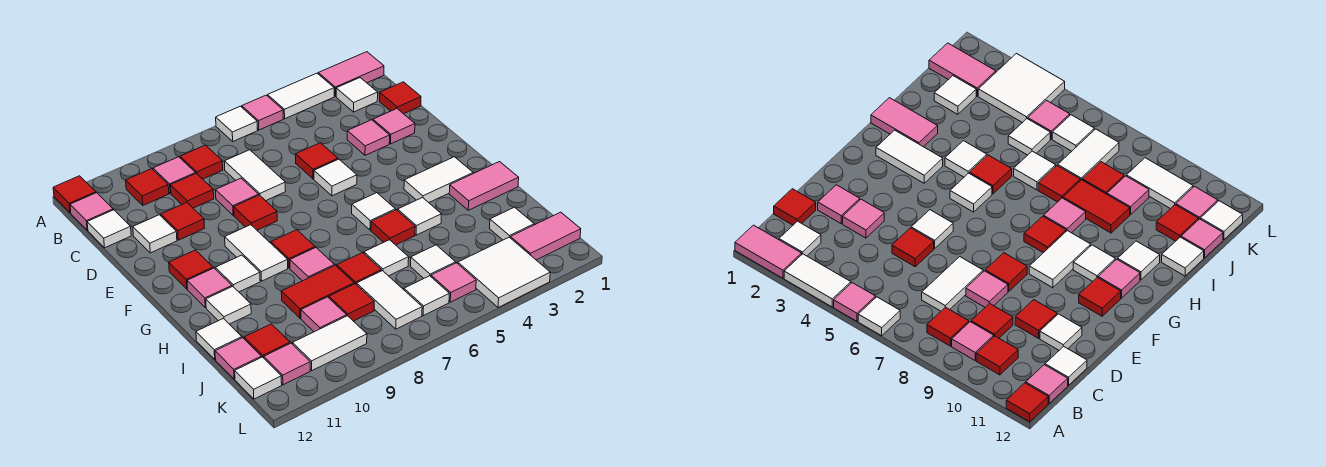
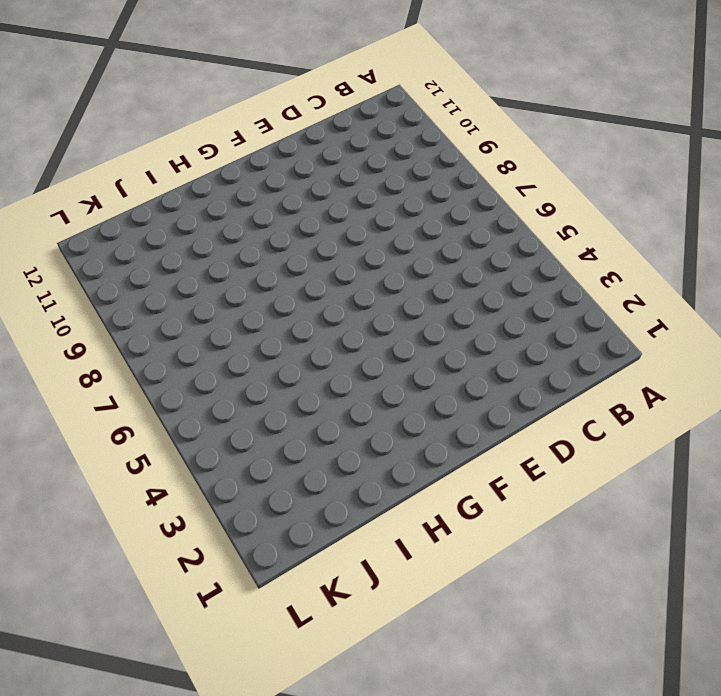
none -> pink tile A1:A2 level 1
none -> white tile A3:A4 level 1
none -> pink tile A5 level 1
none -> white tile A6 level 1

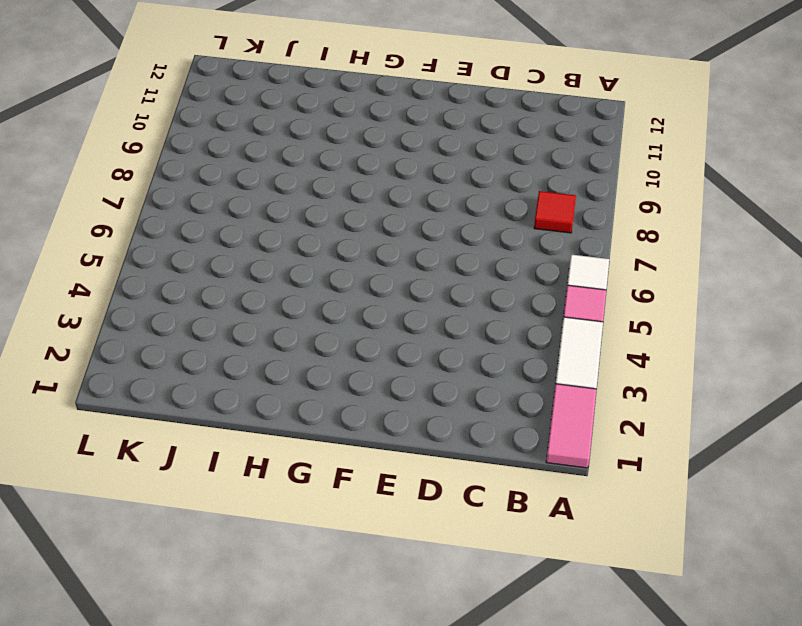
none -> red tile A12 level 1
none -> white tile B2 level 1
none -> pink tile B9 level 1
none -> red tile B10 level 1

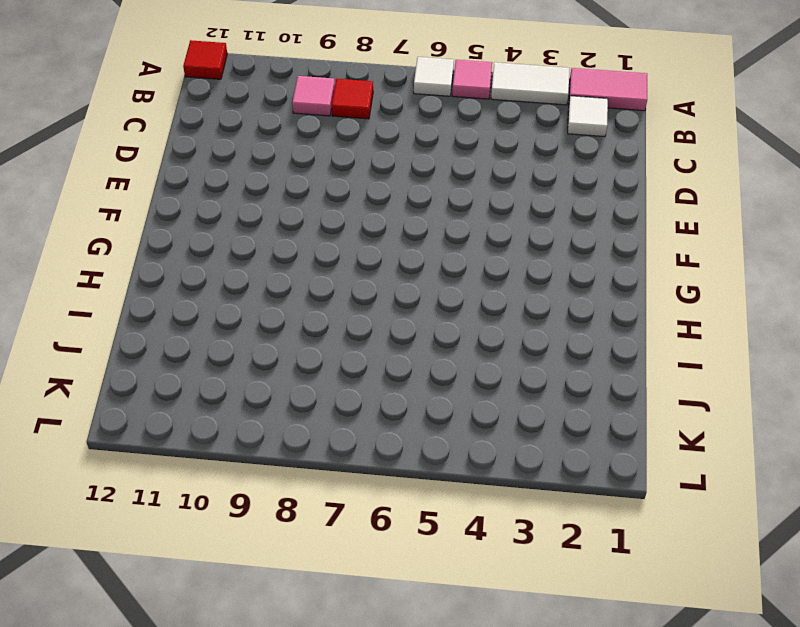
none -> red tile B10 level 1
none -> pink tile B12 level 1
none -> red tile C1 level 1
none -> white tile C7:D7 level 1

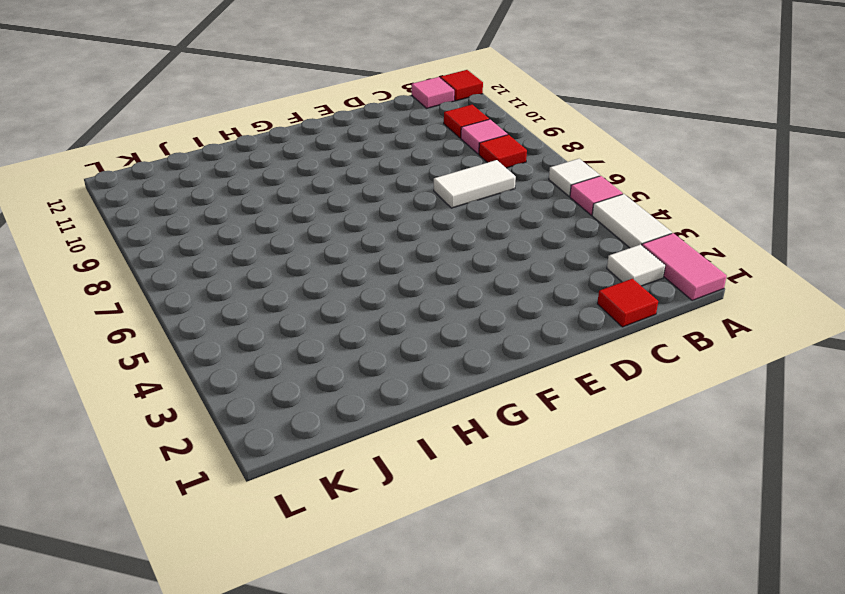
none -> red tile C9 level 1
none -> white tile C12 level 1
none -> pink tile D2 level 1
none -> pink tile D3 level 1

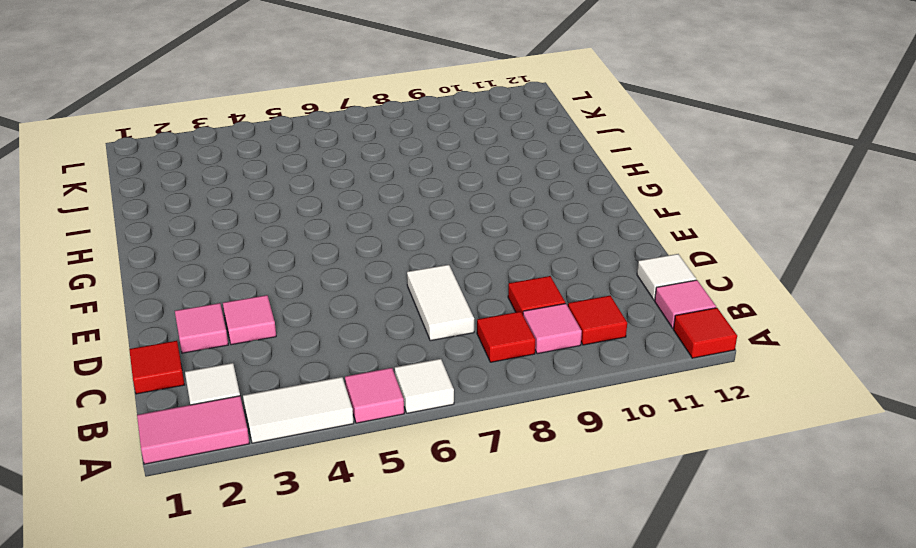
none -> red tile D5 level 1
none -> pink tile D8 level 1
none -> red tile D10 level 1
none -> white tile D11 level 1

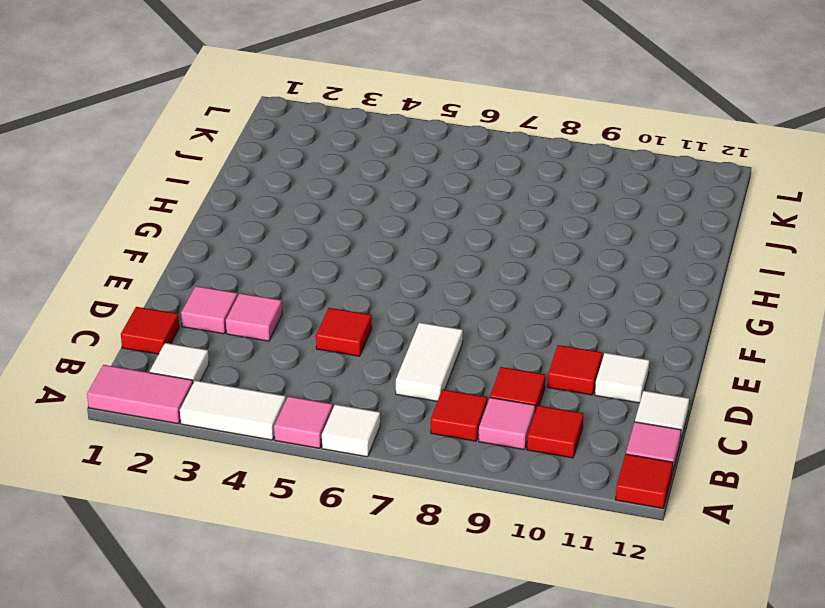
none -> pink tile D8 level 1
none -> white tile E5 level 1
none -> red tile E8 level 1
none -> white tile F9:G9 level 1

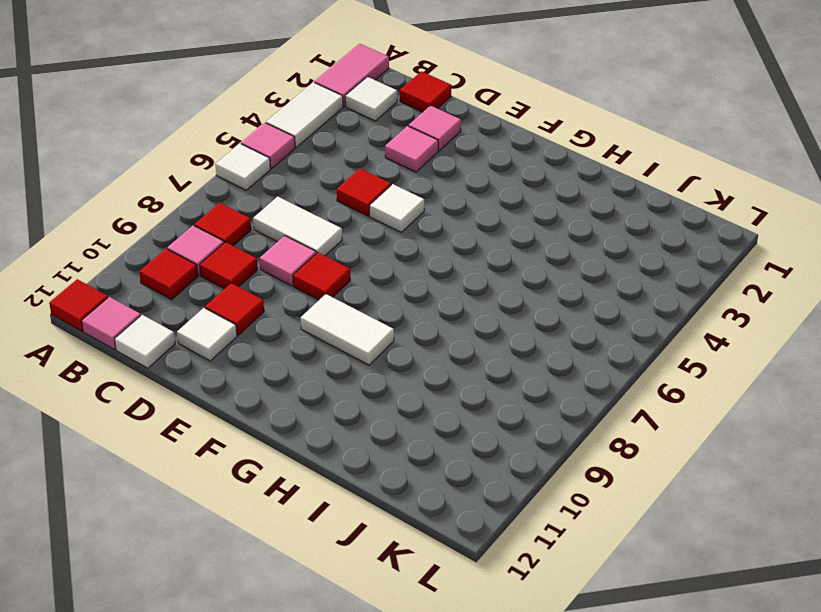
none -> red tile F11 level 1
none -> white tile G2:G3 level 1
none -> white tile G5 level 1
none -> red tile G8 level 1

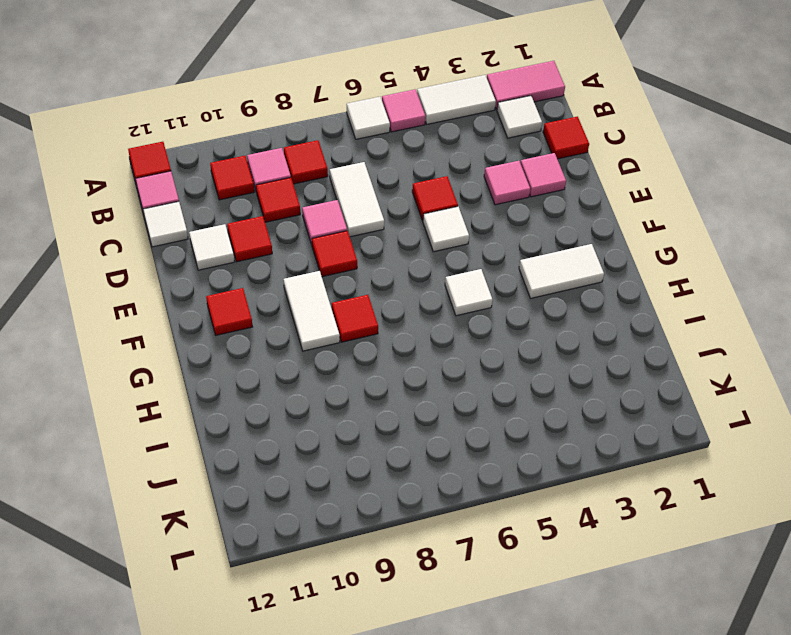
none -> white tile G10 level 1
none -> pink tile G11 level 1
none -> pink tile H1:H2 level 1
none -> white tile H4 level 1

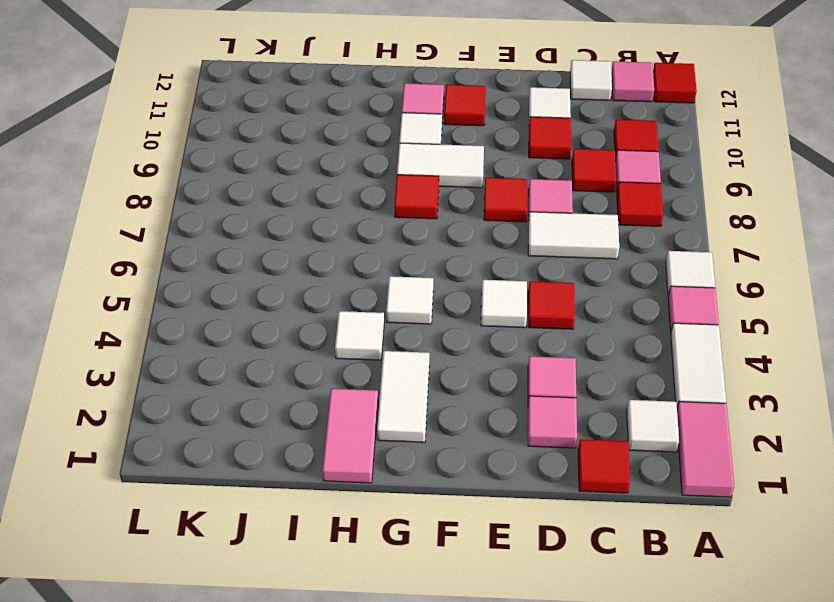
none -> red tile H5 level 1
none -> pink tile H8 level 1
none -> white tile H11 level 1
none -> white tile I6 level 1

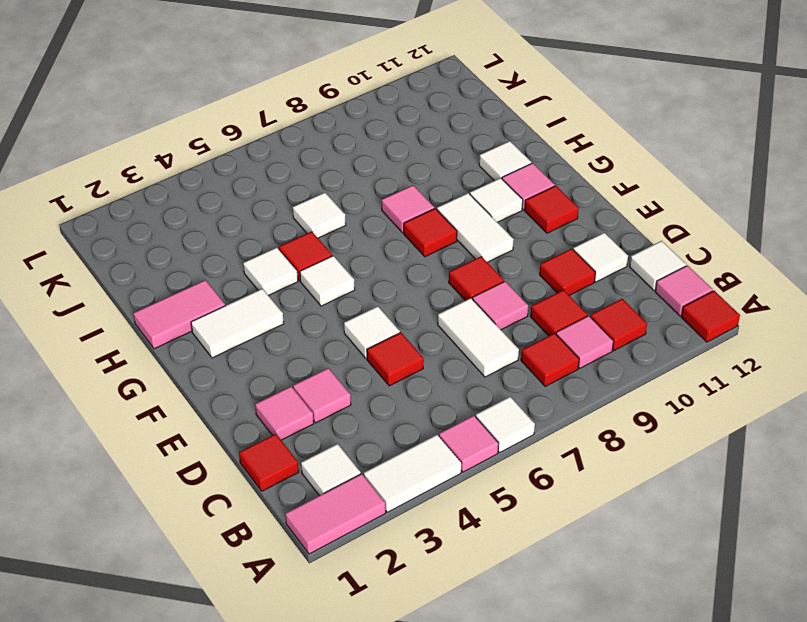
none -> red tile I7 level 1
none -> red tile I8:I9 level 1
none -> white tile I12 level 1
none -> white tile J2 level 1

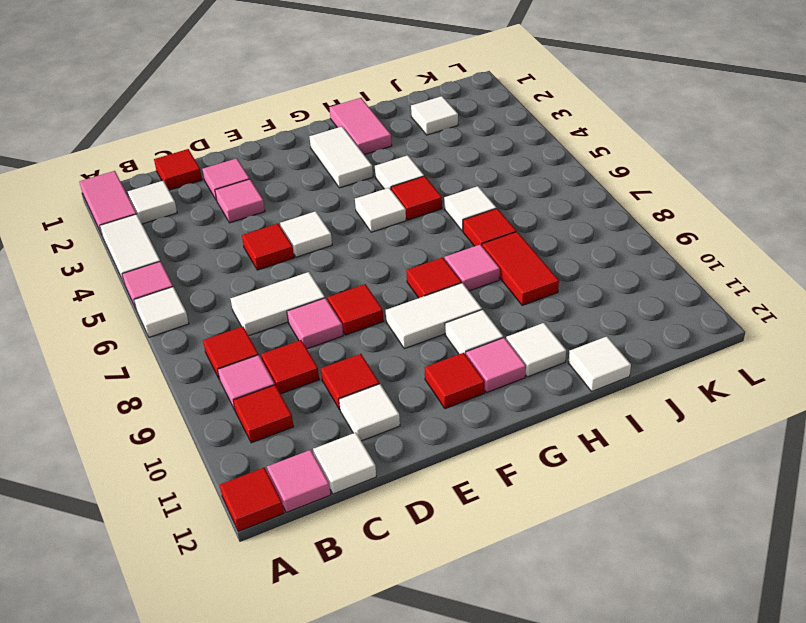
none -> white tile J5 level 1
none -> white tile J7:K7 level 1
none -> red tile J8 level 1
none -> pink tile J9 level 1

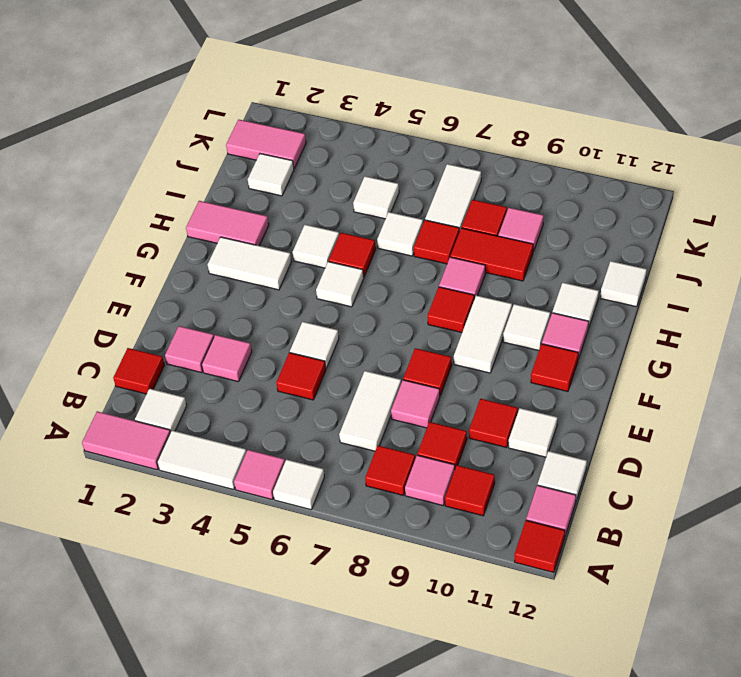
none -> red tile J11 level 1
none -> pink tile J12 level 1
none -> white tile K3:L4 level 1
none -> pink tile K5 level 1

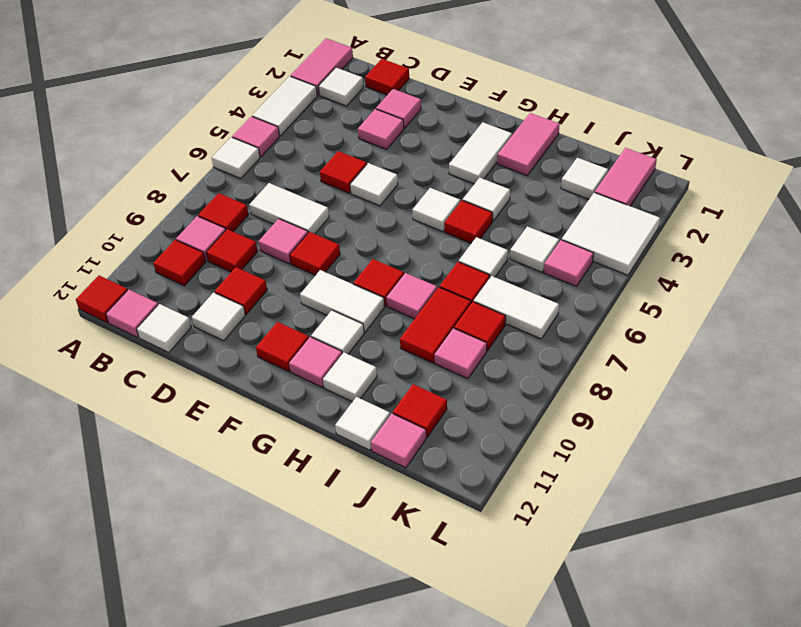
none -> white tile K6 level 1
none -> white tile K9:K10 level 1
none -> pink tile K11 level 1
none -> white tile K12 level 1

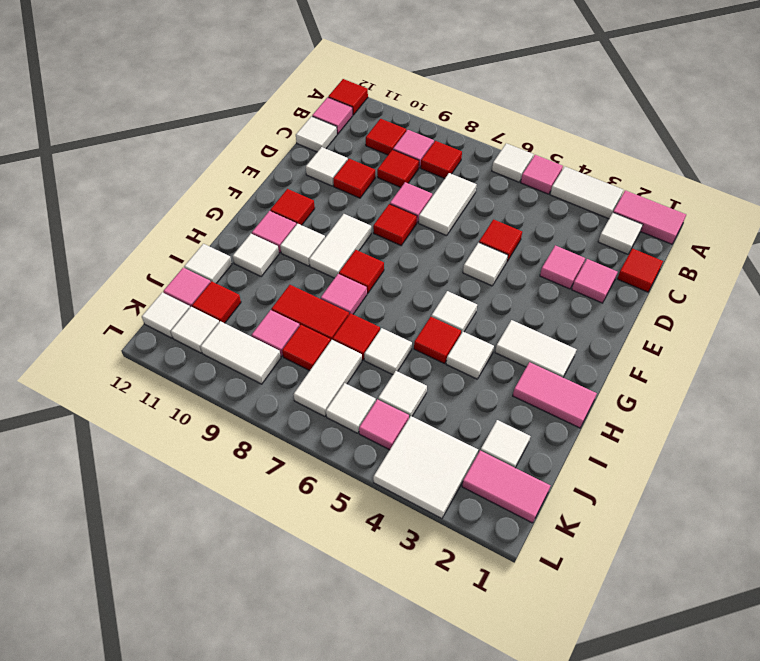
white tile K11 level 1 -> pink tile K11 level 1

